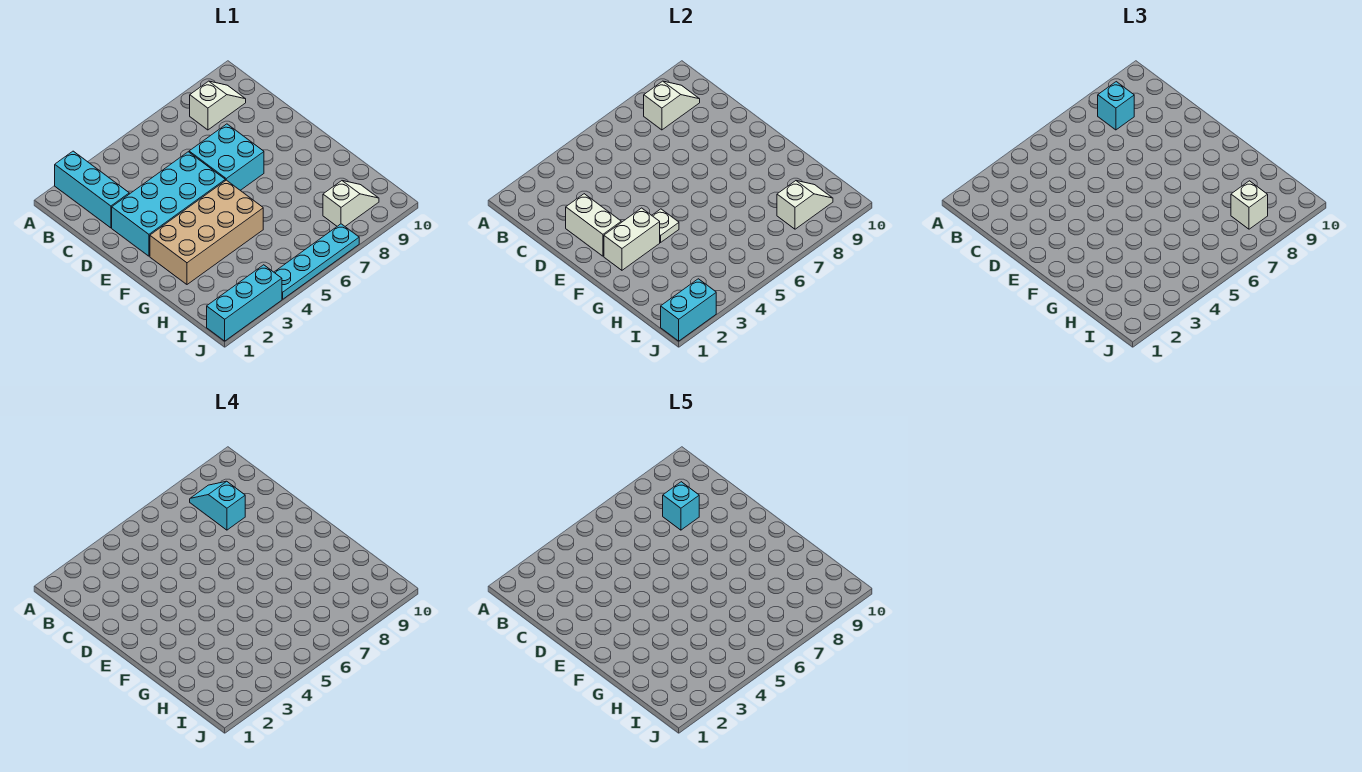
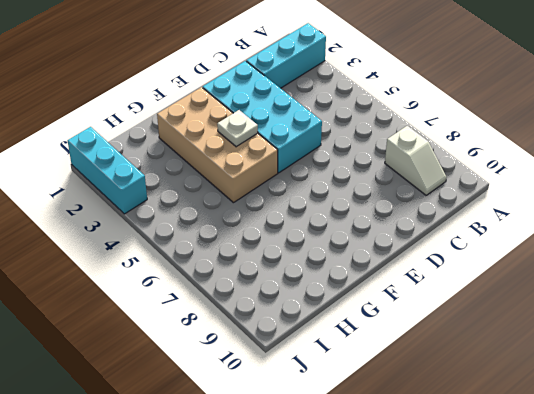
none -> cyan brick D6:E7 level 1
none -> white slope I8:I9 level 1 top 8
none -> cyan plate J4:J7 level 1

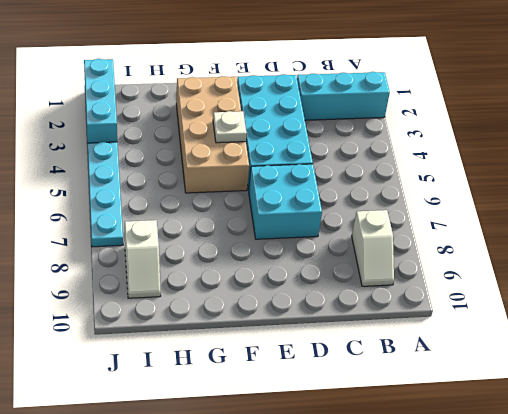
none -> white slope B8:B9 level 2 top 8
none -> white brick D2:E2 level 2
none -> white brick F2:F3 level 2

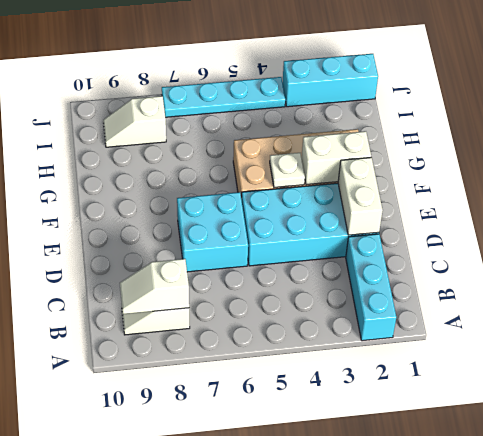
none -> white slope I8:I9 level 2 top 8
none -> cyan brick J1:J2 level 2
none -> cyan brick B8 level 3

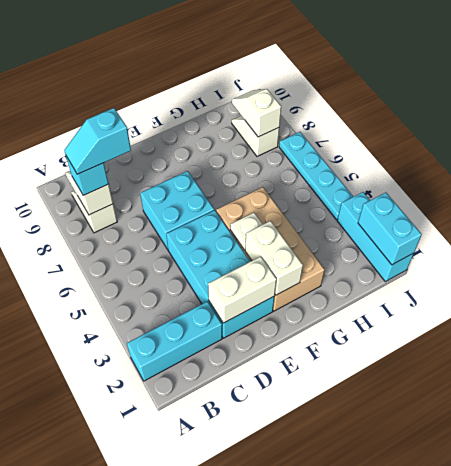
none -> white brick I8 level 3
none -> cyan brick C8 level 5

